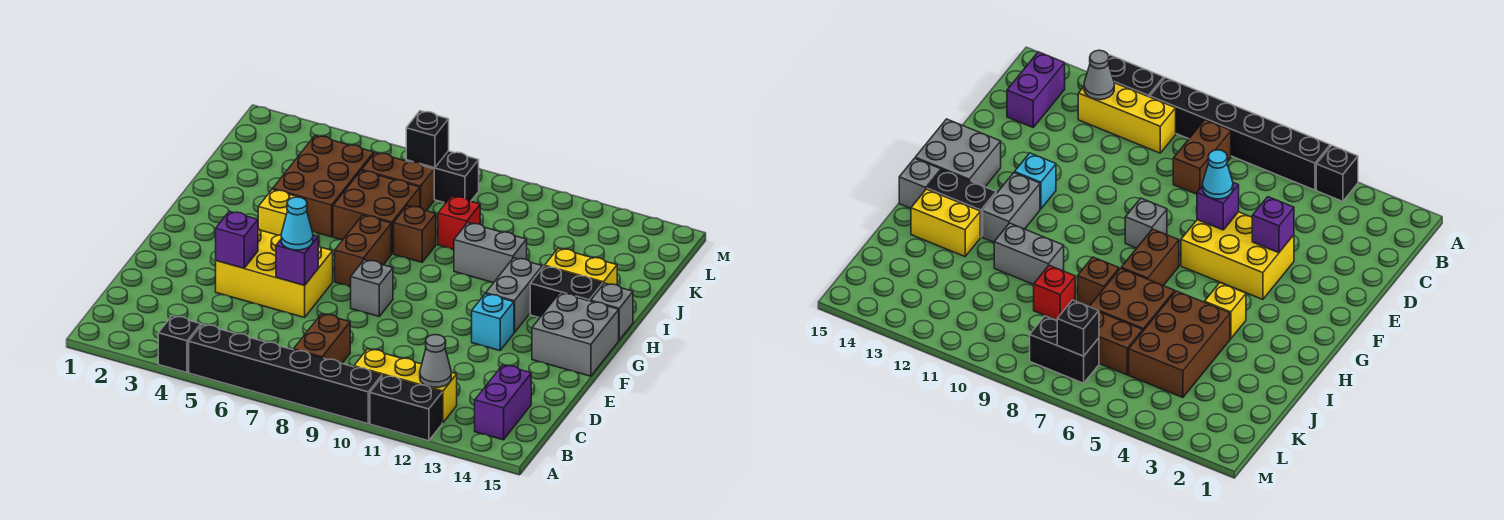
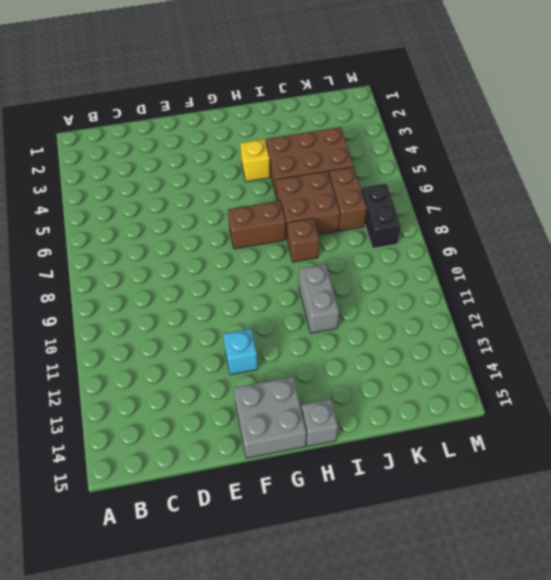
none -> black brick A4 level 1
none -> black brick A5:A10 level 1
none -> black brick A11:A12 level 1

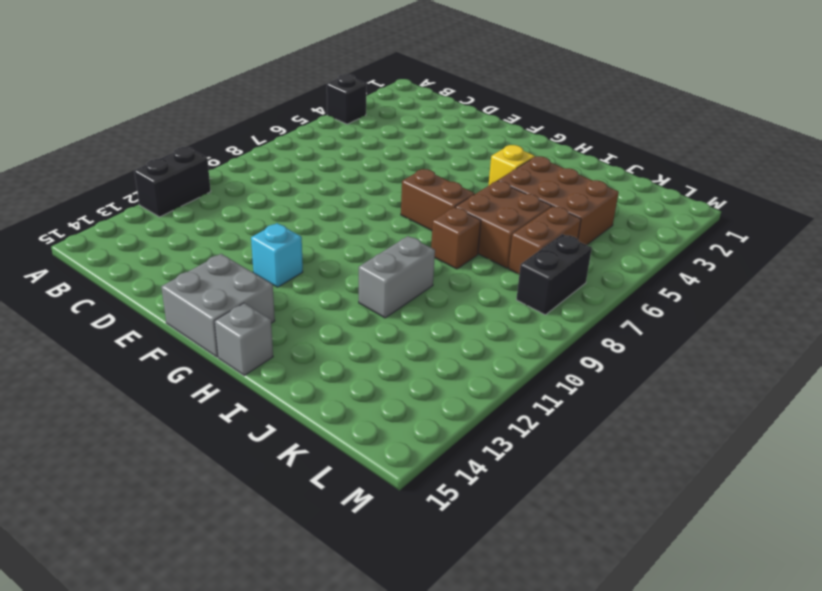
none -> black brick A5:A10 level 1
none -> brown brick B8:C8 level 1
none -> yellow brick B10:B12 level 1

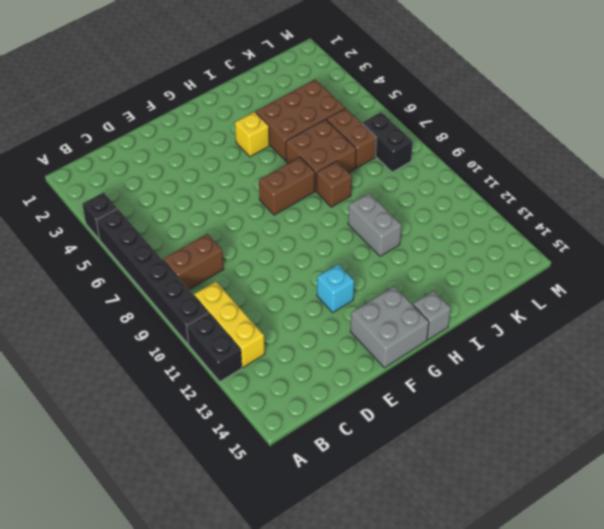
none -> purple brick B14:C14 level 1
none -> yellow brick E4:F6 level 1
none -> grey brick F8 level 1

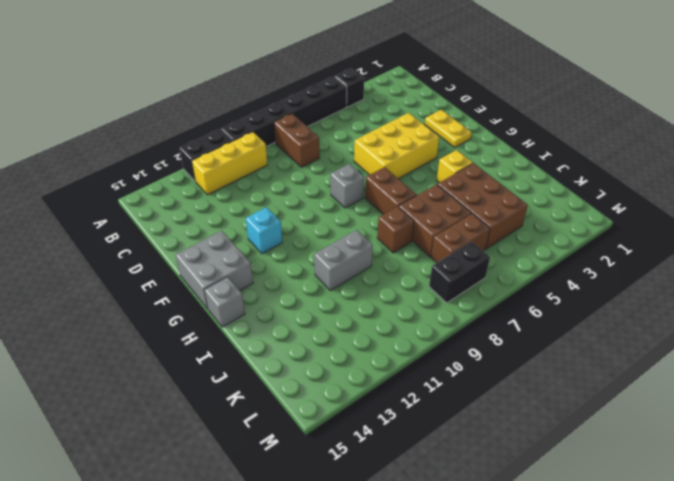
yellow plate E2:F2 level 1 -> none
none -> purple brick B14:C14 level 1
none -> grey brick G12:H12 level 1
none -> black brick H13:H14 level 1

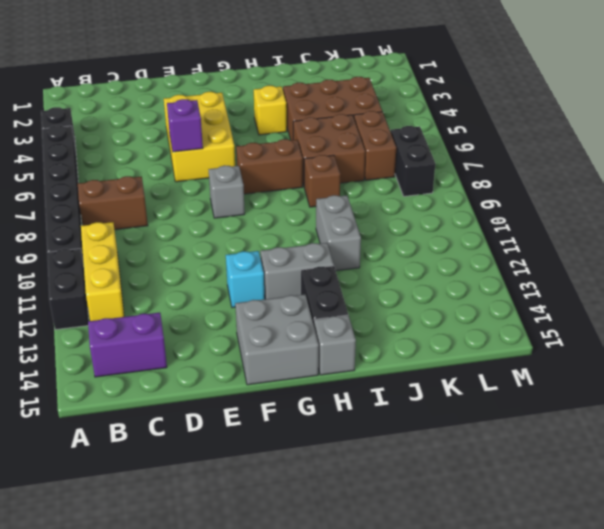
none -> yellow brick I13:I14 level 1
none -> red brick J9 level 1
none -> grey cone B12 level 2

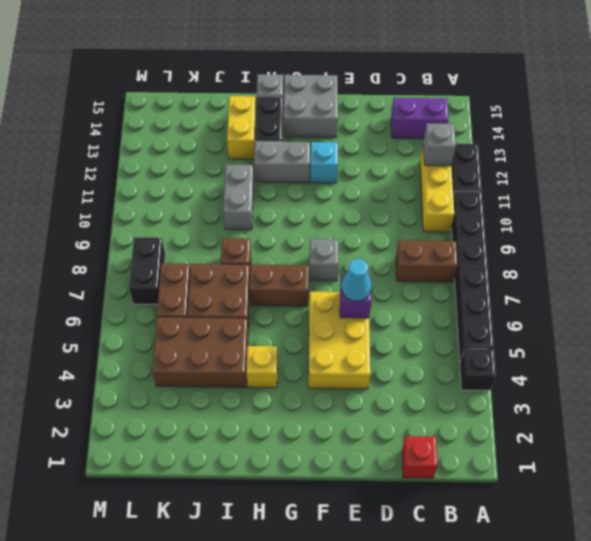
grey brick B12 level 2 -> grey cone B12 level 2
red brick C1 level 1 -> red brick J9 level 1
none -> purple brick E4 level 2
none -> black brick L7 level 2

